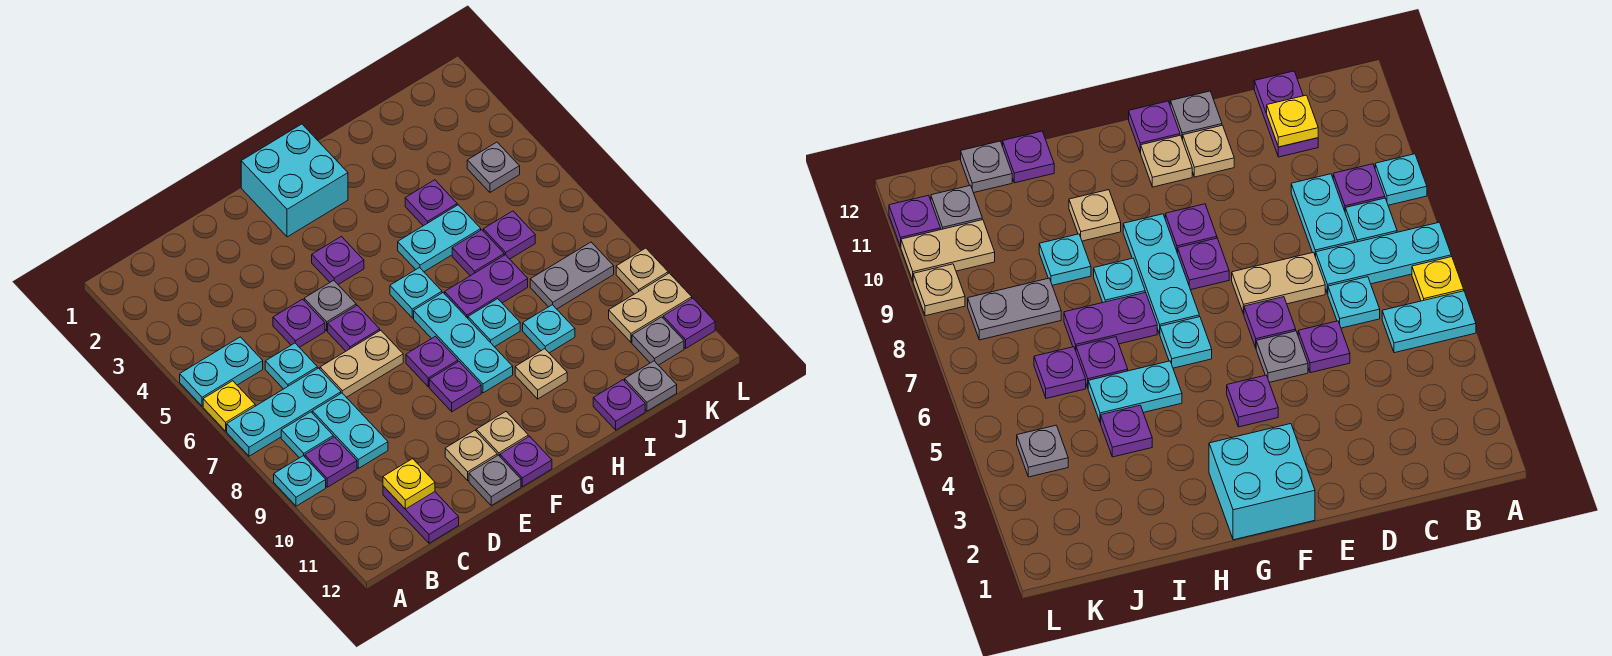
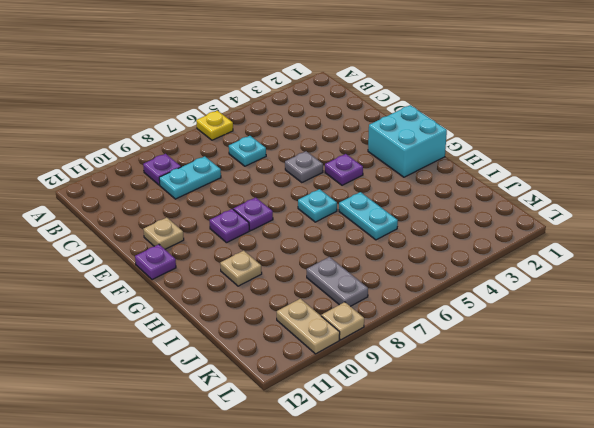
none -> cyan plate A5:B5 level 1
none -> cyan plate A7:C7 level 1
none -> cyan plate A9 level 1
none -> cyan plate B8 level 1

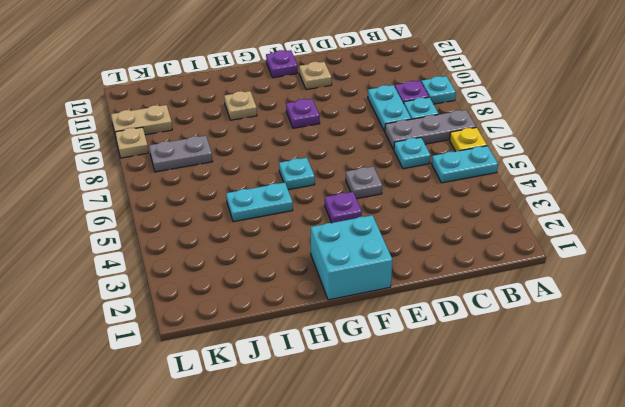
grey plate A7:C7 level 1 -> cyan plate A7:C7 level 1
none -> purple plate C11:C12 level 1
none -> purple plate D5 level 1
none -> tan plate D7:E7 level 1
none -> purple plate E6 level 1

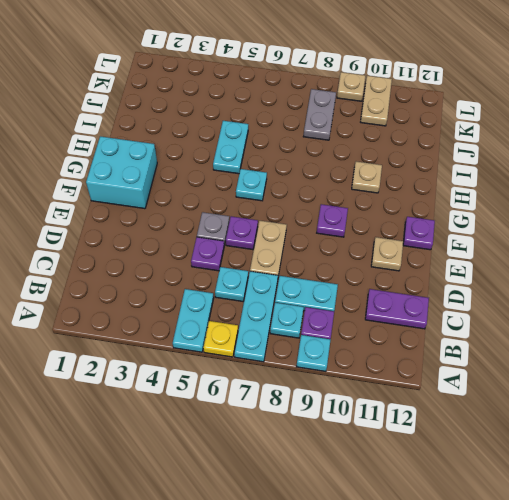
none -> grey plate E12 level 1
none -> purple plate F4 level 1
none -> purple plate F8 level 1
none -> tan plate F11 level 1

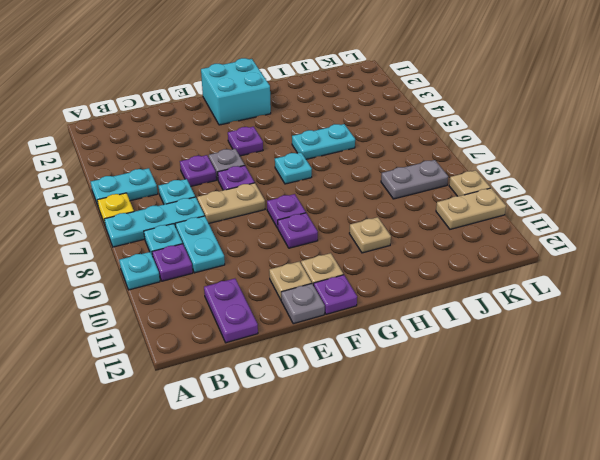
none -> cyan plate G7:G9 level 1
none -> purple plate H7:I7 level 1
none -> cyan plate H8 level 1
none -> purple plate I4 level 1

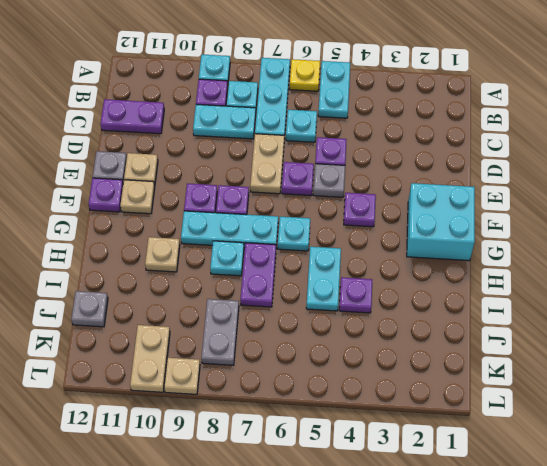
none -> purple plate I6 level 1
none -> cyan plate I9 level 1
none -> purple plate I12 level 1
none -> purple plate J6 level 1

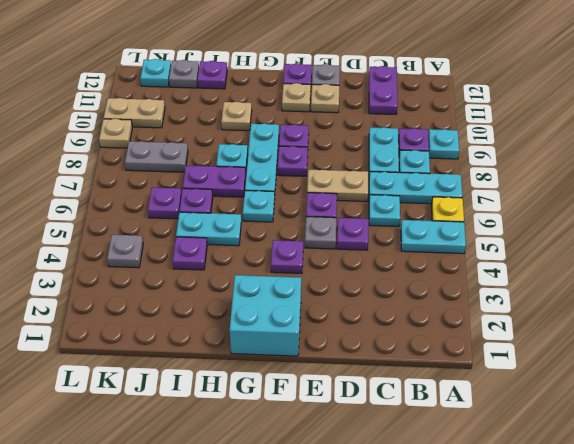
cyan plate K12 level 1 -> cyan plate I9 level 1
none -> grey plate K11 level 1
none -> purple plate L11 level 1
none -> yellow plate C11 level 2

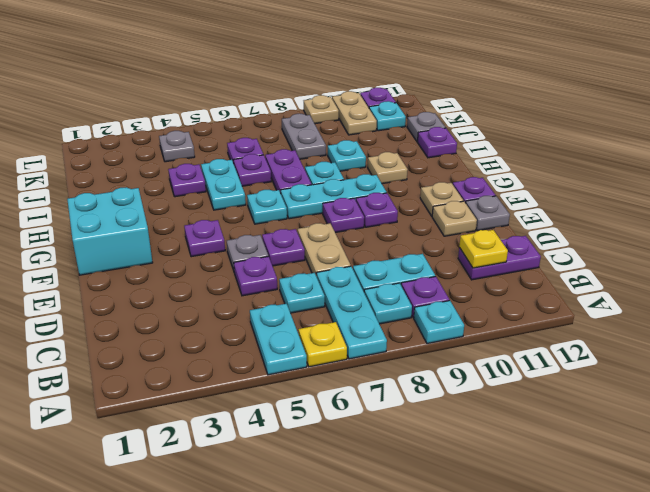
cyan plate K11 level 1 -> grey plate K11 level 1

